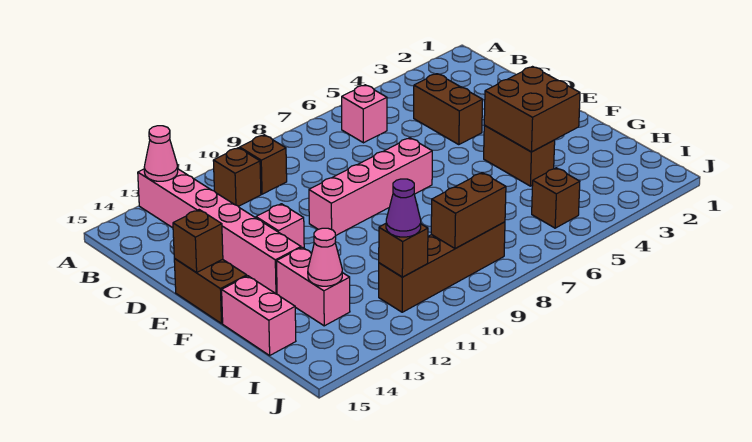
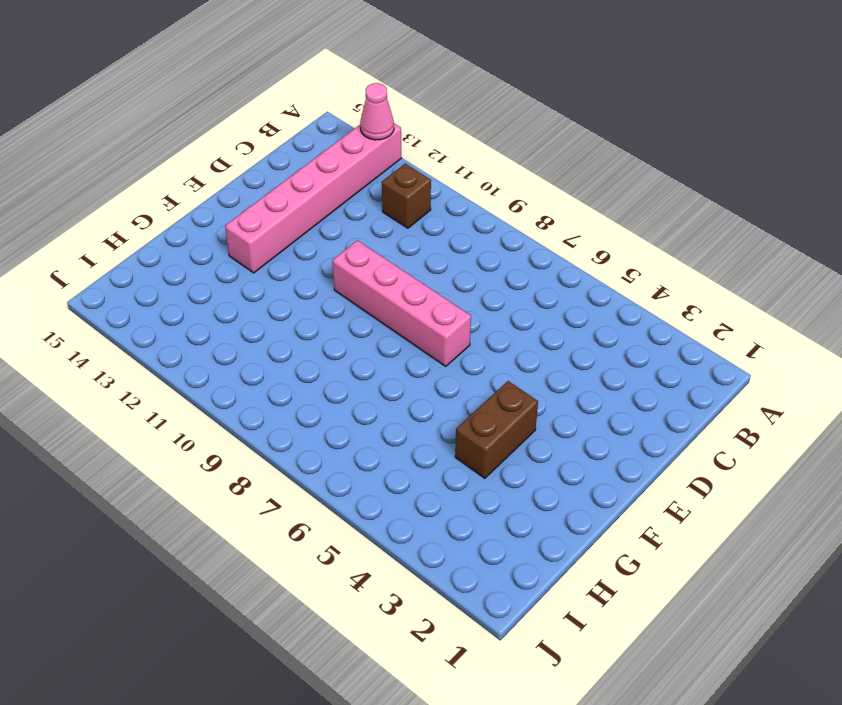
none -> pink brick B6 level 1
none -> brown brick B10 level 1
none -> brown brick C4:D4 level 1

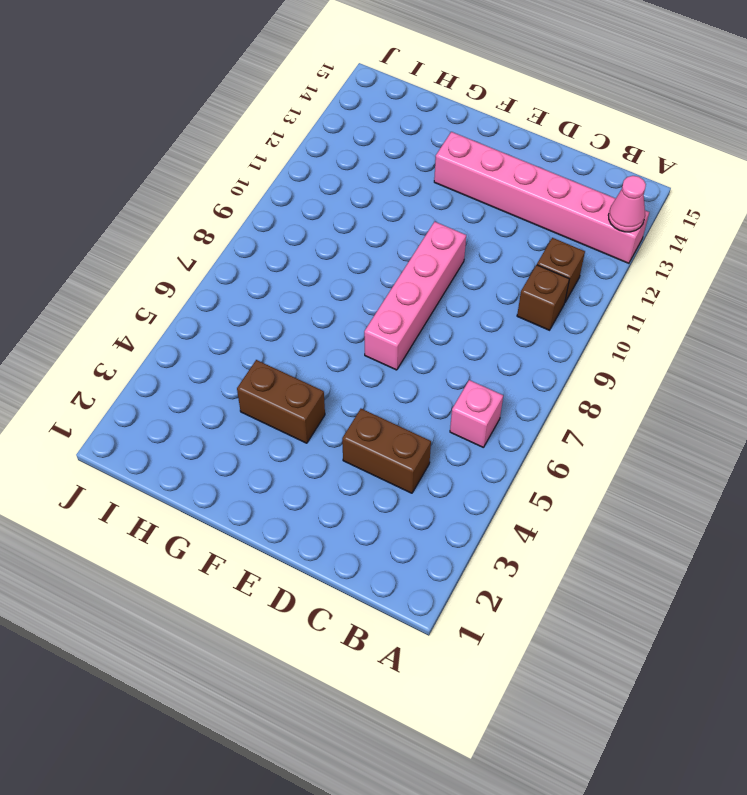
none -> pink brick E12 level 1
none -> brown brick E15:F15 level 1
none -> pink brick G13:H13 level 1

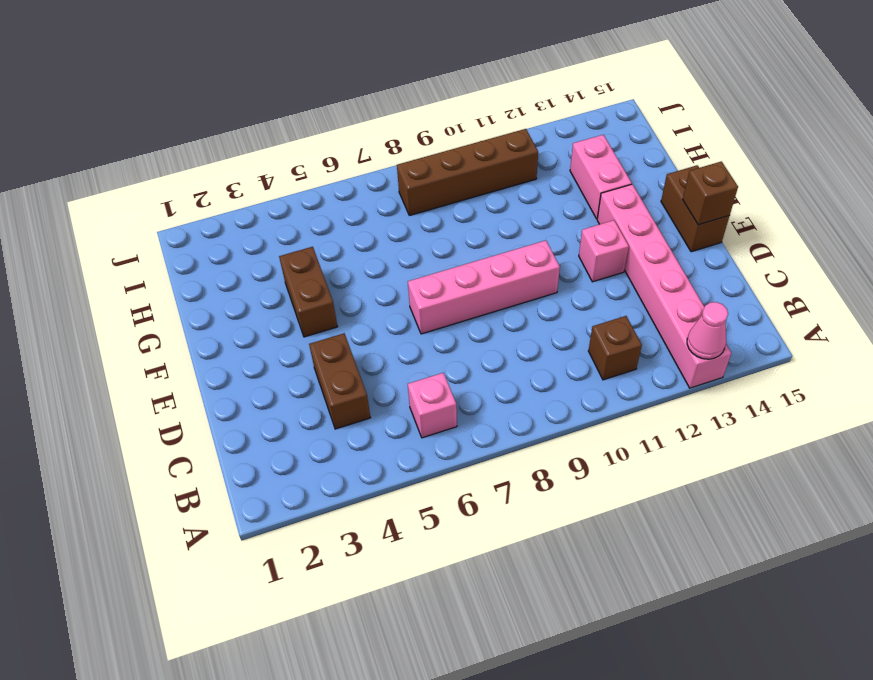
none -> brown brick B10 level 1
none -> pink brick G15:H15 level 1
none -> brown brick I5 level 1

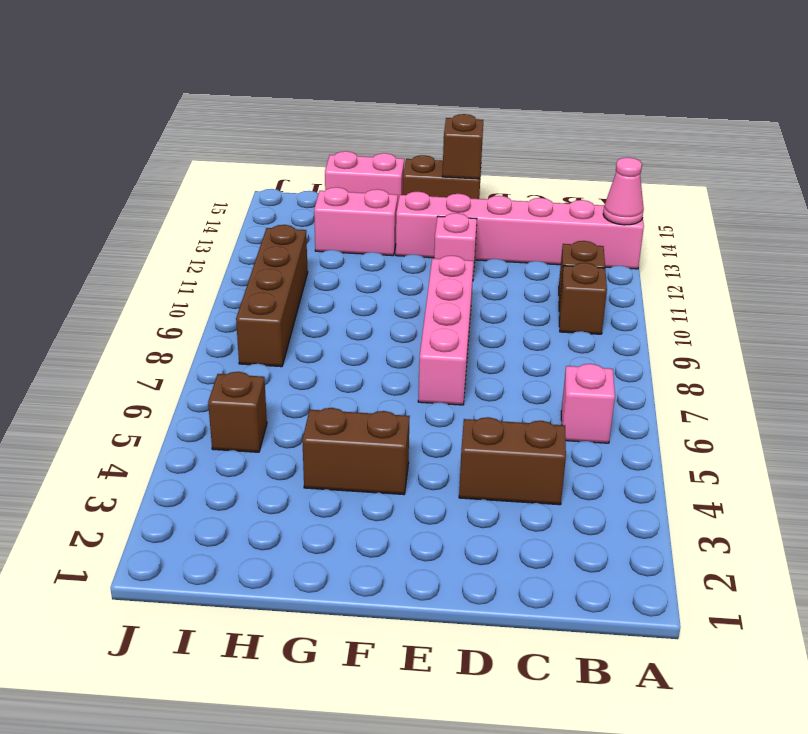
none -> brown brick F3:G4 level 2
none -> pink cone H13 level 2
none -> brown brick I8:I9 level 2

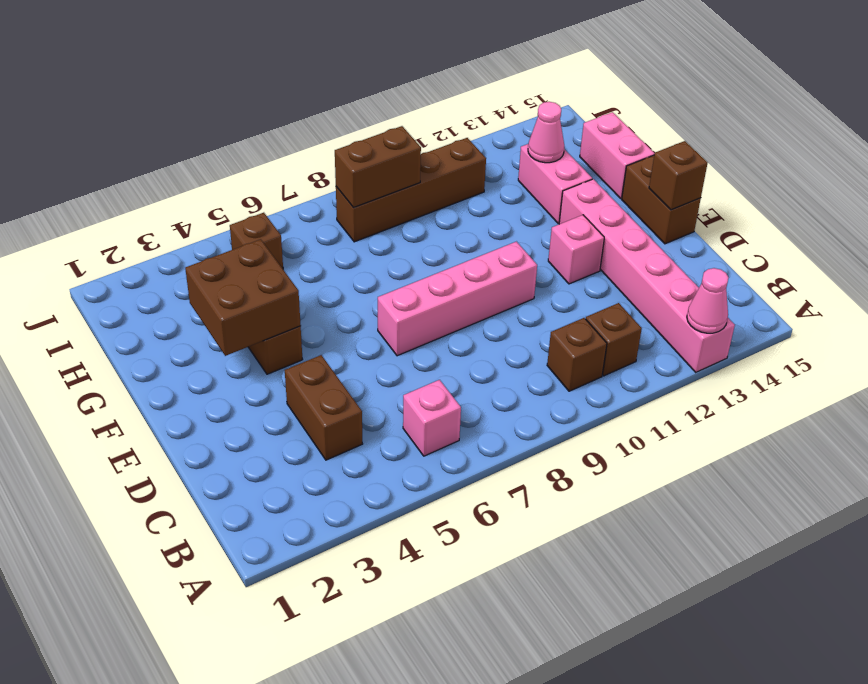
none -> brown brick I11 level 2
none -> purple cone I11 level 3

